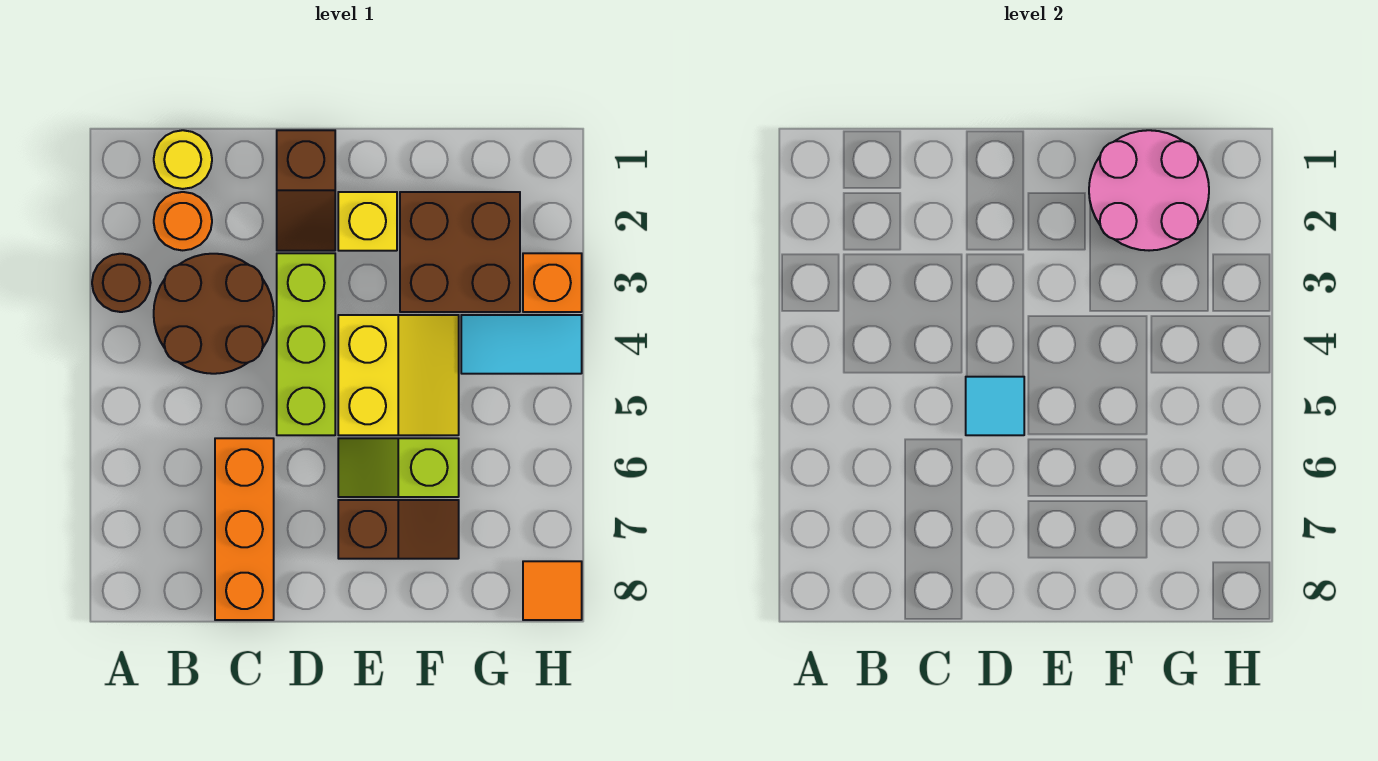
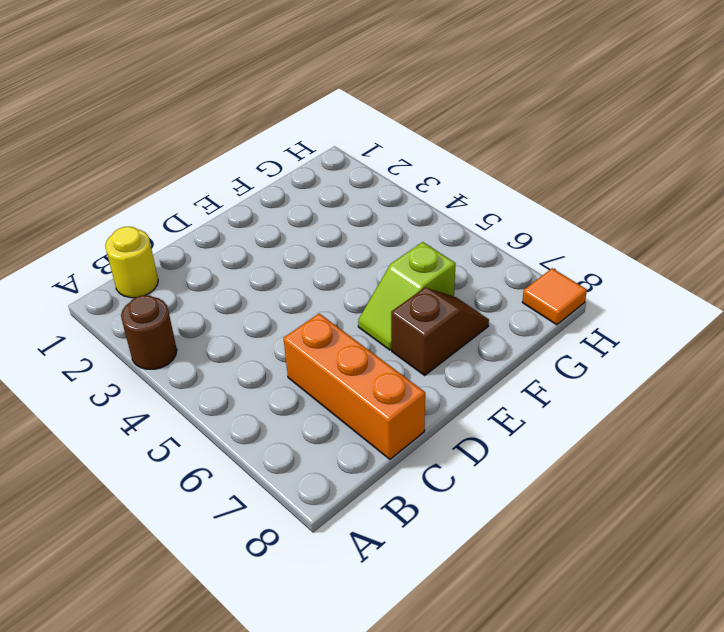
none -> orange round brick B2 level 1
none -> brown round brick B3:C4 level 1
none -> brown slope D1:D2 level 1 top 1

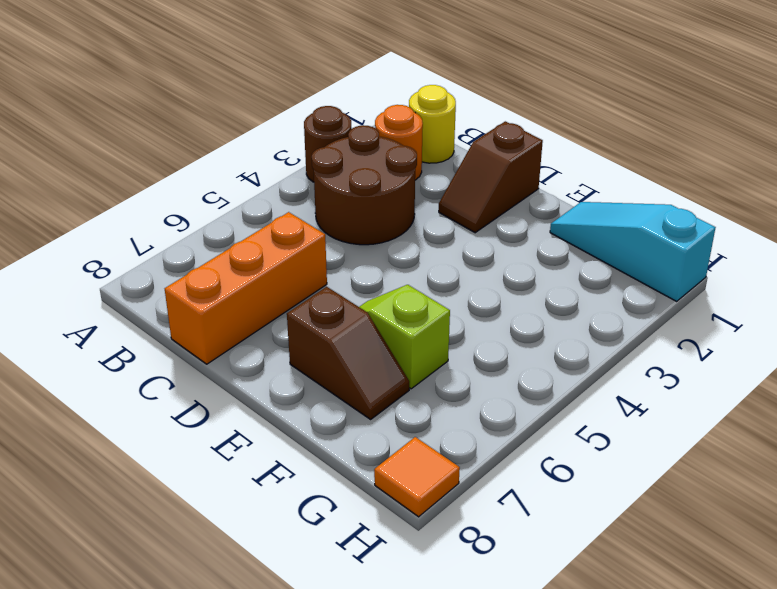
cyan slope F1:H1 level 1 top H -> none
none -> lime brick D3:D5 level 1
none -> yellow brick E2 level 1
none -> yellow slope E4:F5 level 1 top E

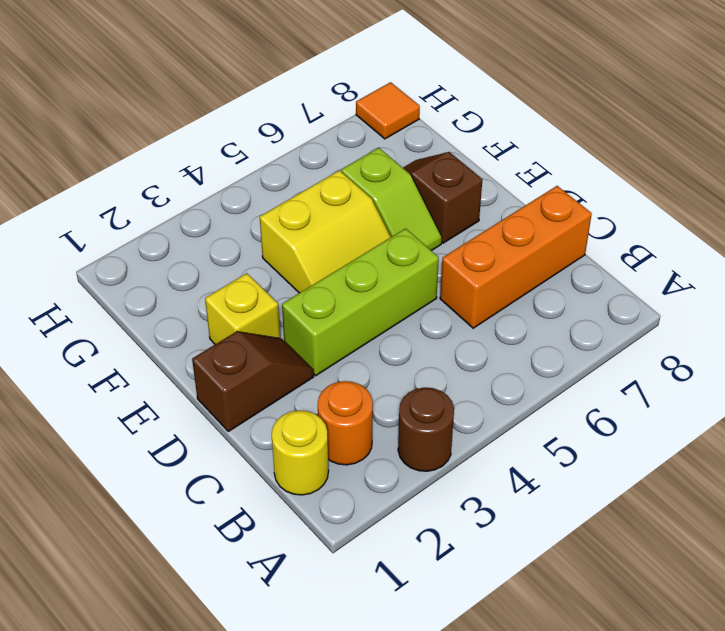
yellow slope E4:F5 level 1 top F -> yellow slope E4:F5 level 1 top E
none -> brown round brick B3:C4 level 1
none -> brown brick F2:G3 level 1
none -> cyan tile G4:H4 level 1

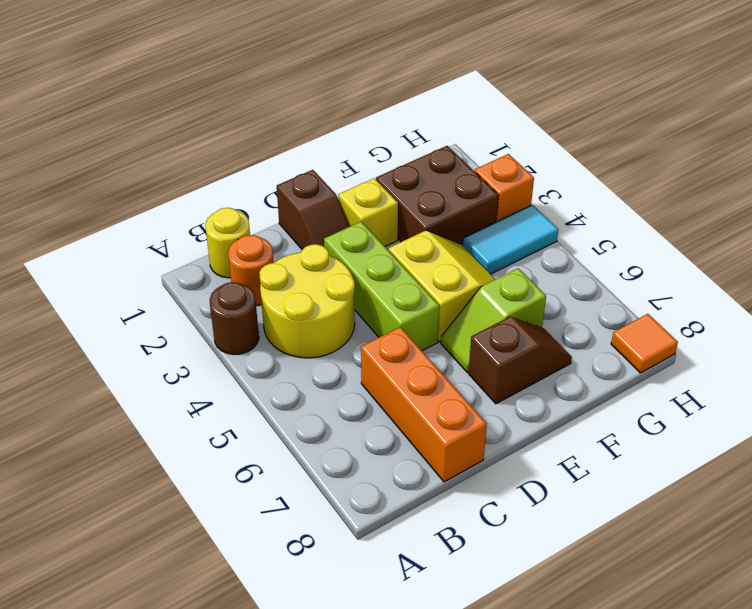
yellow round brick B3:C4 level 1 -> brown round brick B3:C4 level 1
none -> cyan tile D5 level 2
none -> pink round brick F1:G2 level 2

